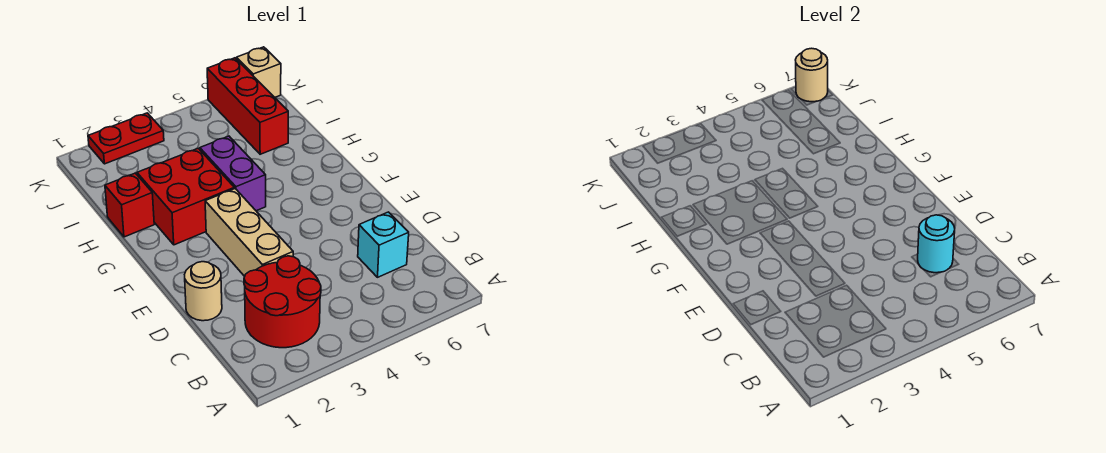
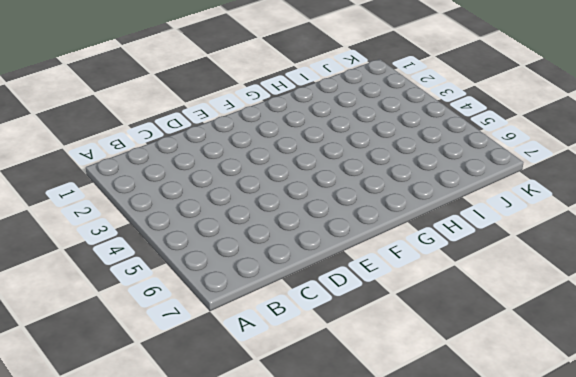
none -> red round brick B2:C3 level 1
none -> cyan brick C6 level 1
none -> tan round brick D1 level 1

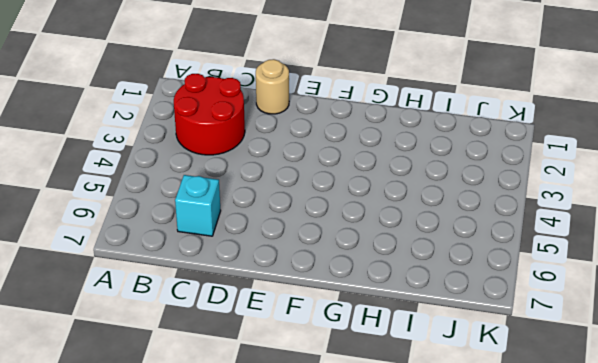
none -> tan brick D3:F3 level 1
none -> red brick G2:H3 level 1
none -> purple brick G4:H4 level 1

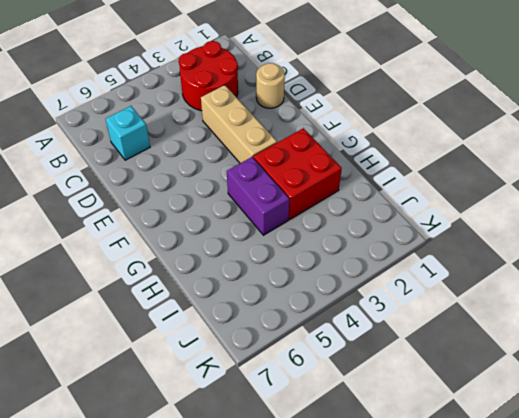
none -> red brick H1 level 1
none -> red brick I6:K6 level 1
none -> red plate K2:K3 level 1

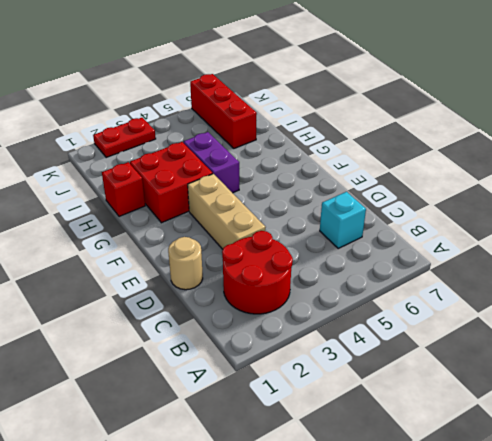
none -> tan brick K7 level 1
none -> cyan round brick C6 level 2
none -> tan round brick K7 level 2

